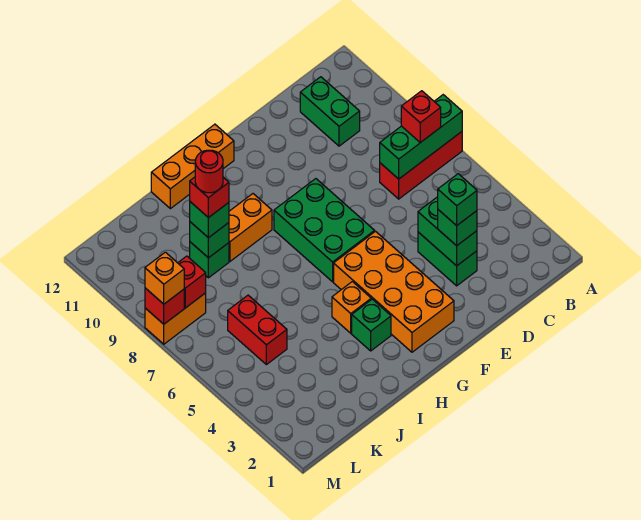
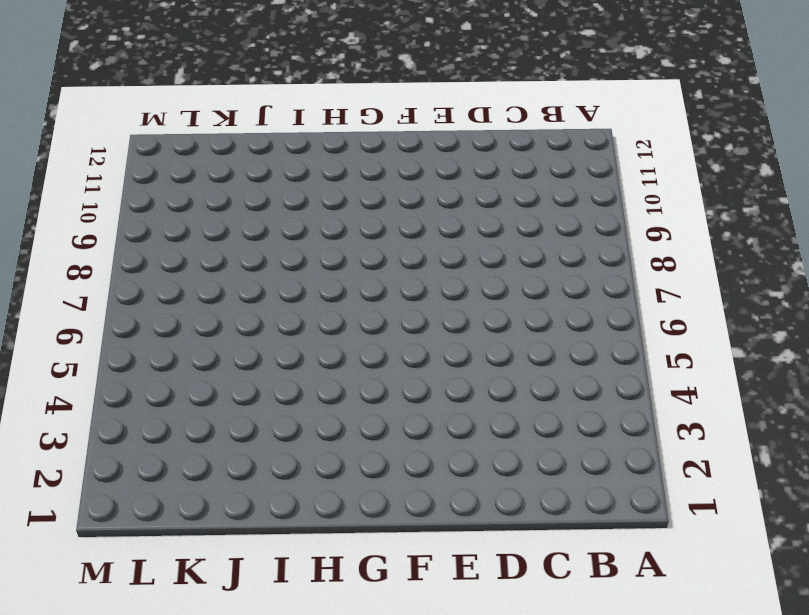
none -> red brick A7:C7 level 1
none -> green brick C10:C11 level 1
none -> green brick D3:D4 level 1

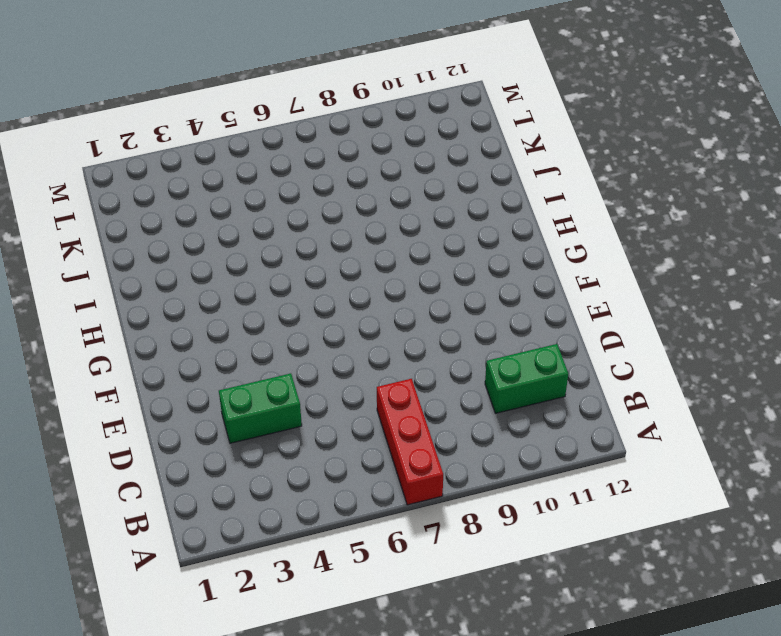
none -> orange brick F2:G5 level 1
none -> green brick F6:G8 level 1
none -> orange brick G12:I12 level 1

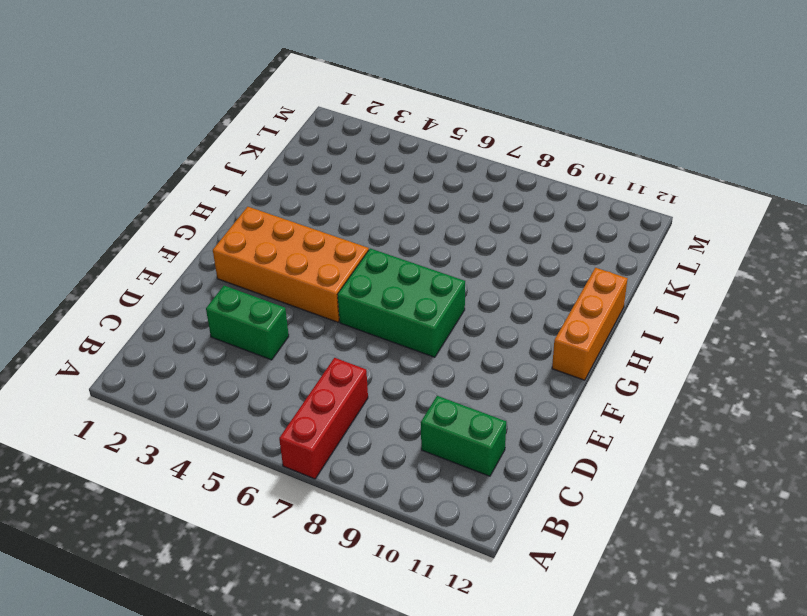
none -> green brick H3 level 1
none -> orange brick H4 level 1
none -> orange brick H9:I9 level 1

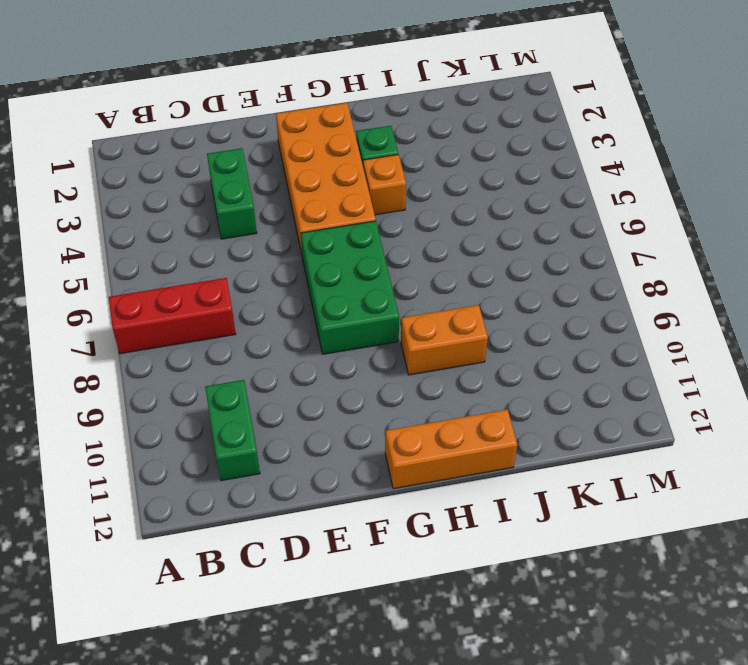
none -> green brick J9 level 1
none -> red brick K5:K6 level 1
none -> orange brick L8:M8 level 1

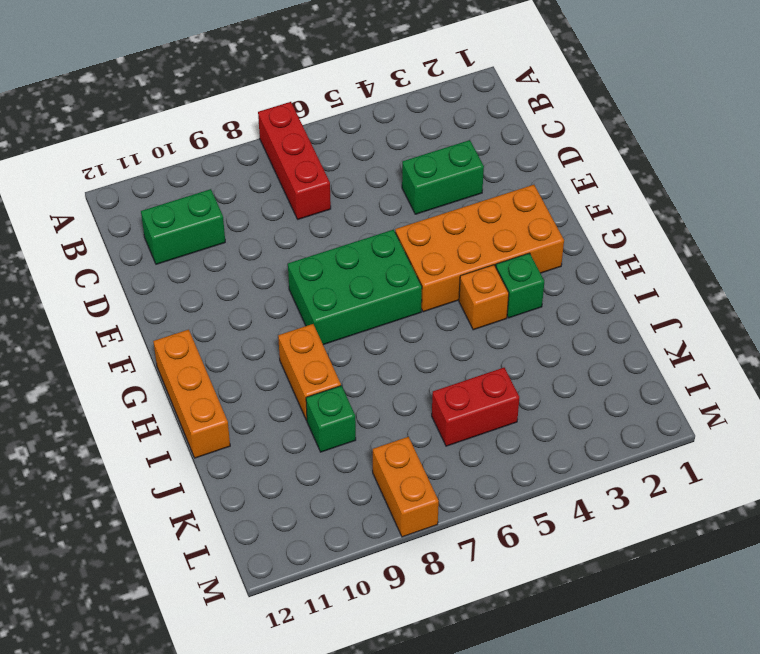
none -> green brick A7:C7 level 2
none -> green brick D3:D4 level 2
none -> green brick J9 level 2

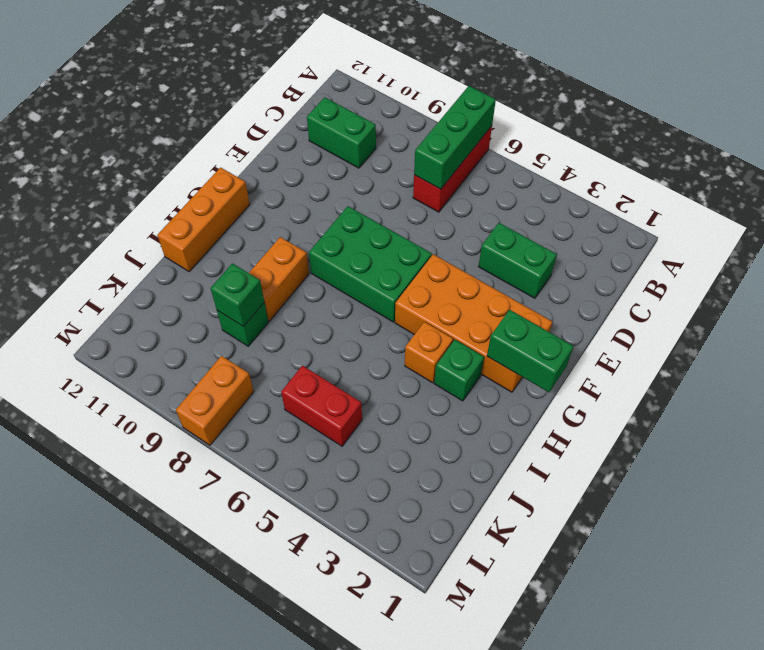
green brick G1:G2 level 2 -> green brick D3:D4 level 2
none -> red brick L8 level 2
none -> red brick M8 level 2
none -> red brick B7 level 3

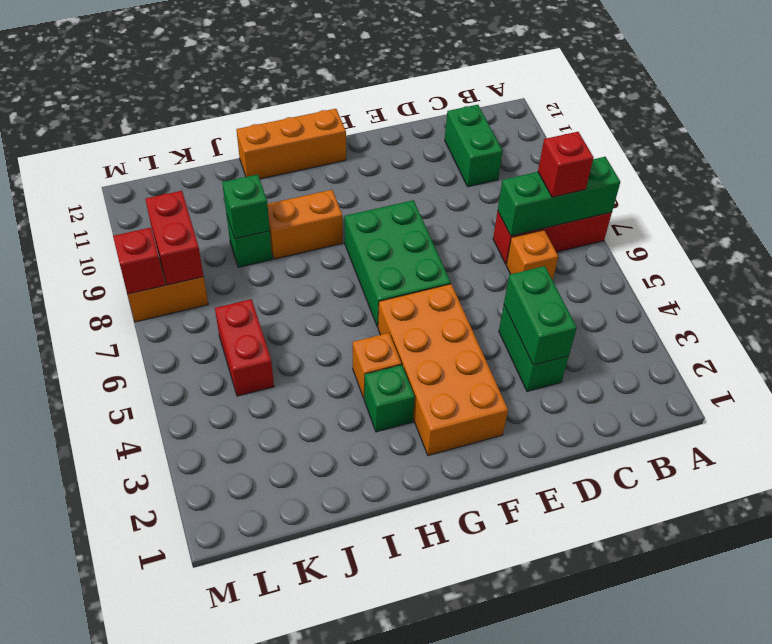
orange brick C6 level 1 -> orange brick M8 level 3
red brick L8:L9 level 2 -> red brick L8 level 2
none -> green brick D3 level 3
none -> green brick J9 level 3
none -> green brick D3 level 4

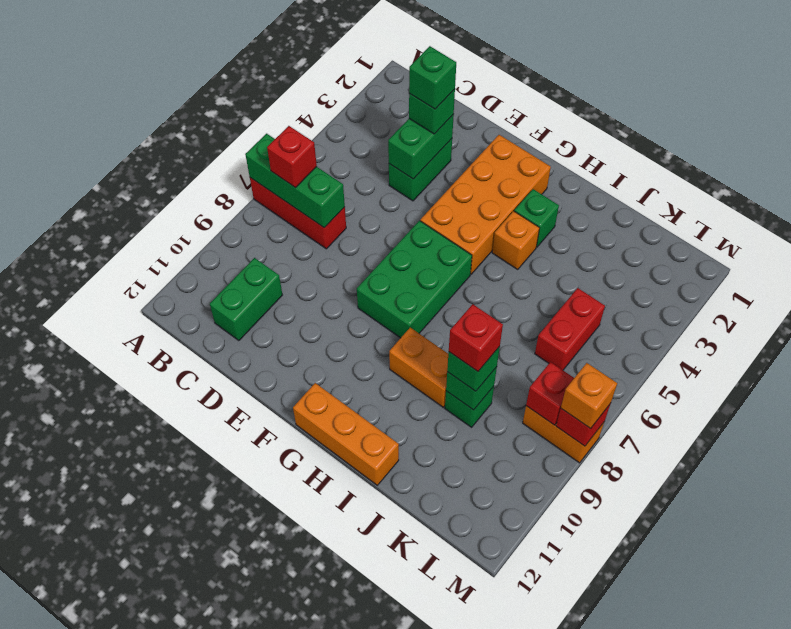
none -> red round brick J9 level 5

